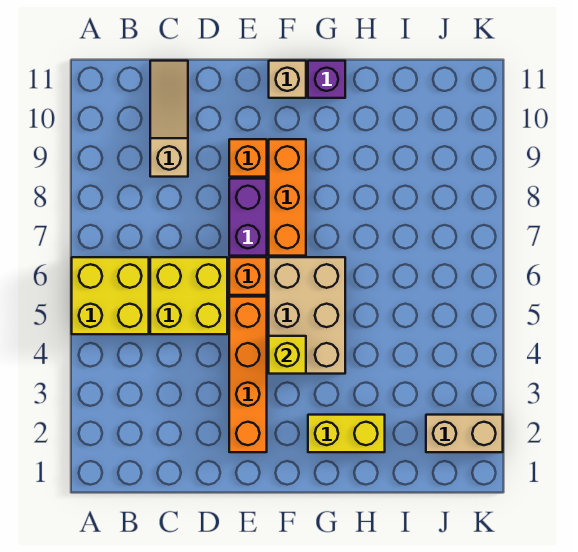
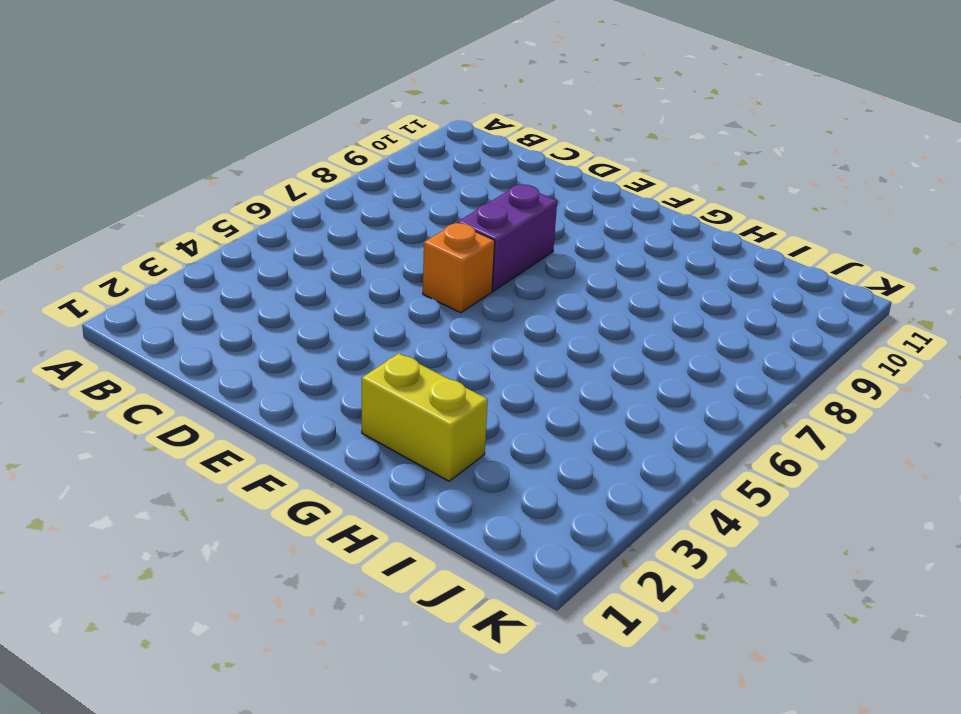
none -> yellow brick A5:B6 level 1
none -> yellow brick C5:D6 level 1
none -> tan slope C9:C11 level 1 top 9

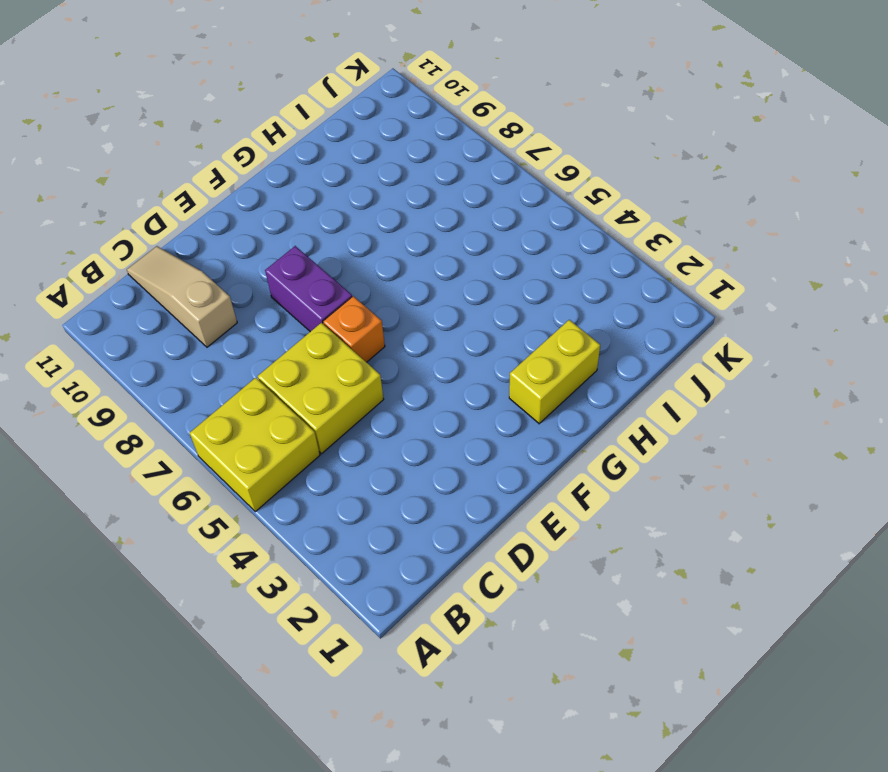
none -> orange brick E2:E5 level 1
none -> orange brick E9 level 1
none -> tan brick F4:G6 level 1

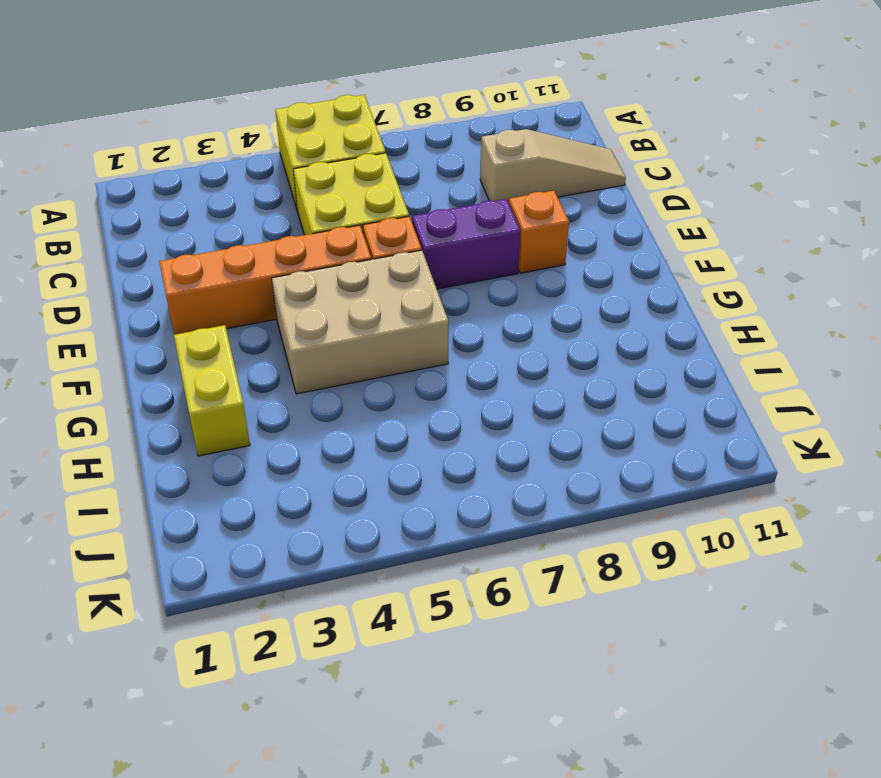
none -> orange brick F7:F9 level 1
none -> tan brick F11 level 1
none -> purple brick G11 level 1

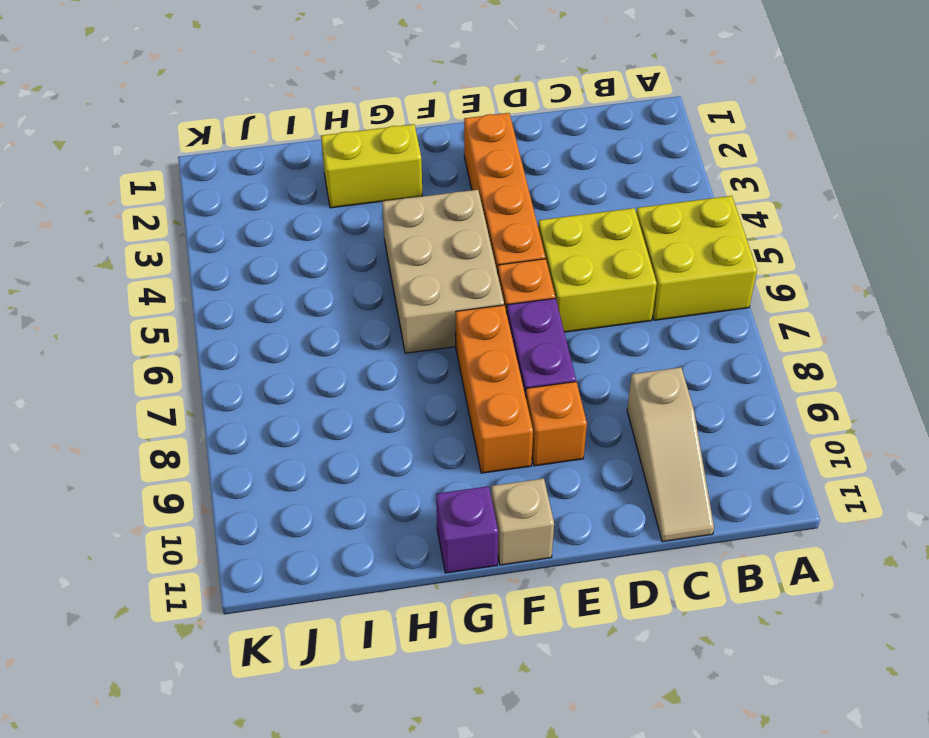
none -> tan brick J2:K2 level 1
none -> yellow brick F4 level 2

